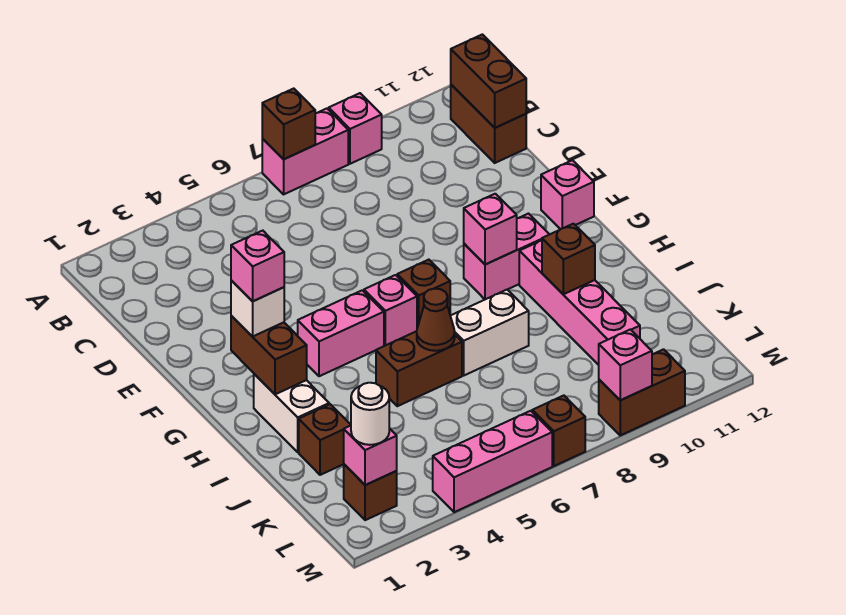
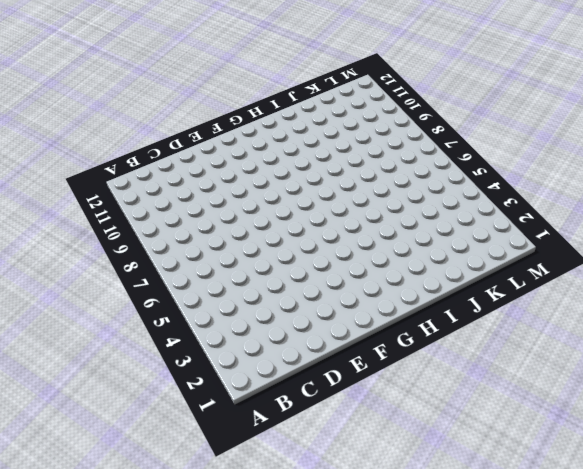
none -> pink brick A7:A8 level 1
none -> pink brick A9 level 1
none -> brown brick B12:C12 level 1

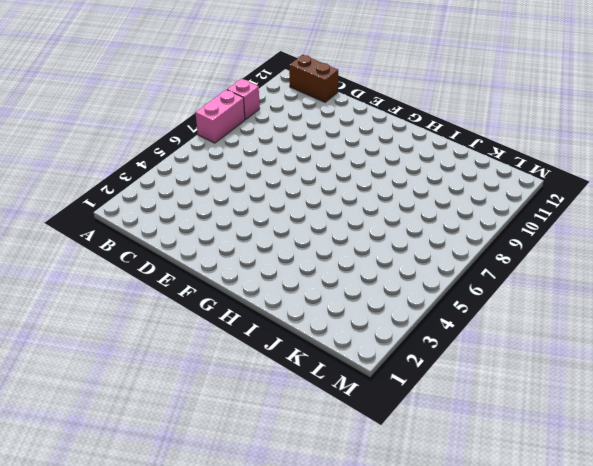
none -> pink brick F12 level 1
none -> pink brick G4:G5 level 1
none -> pink brick G6 level 1

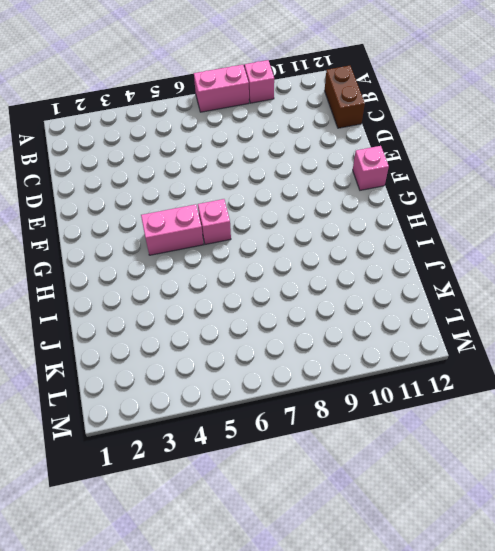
none -> brown brick G7 level 1
none -> pink brick G9:G10 level 1
none -> white brick H2:I2 level 1

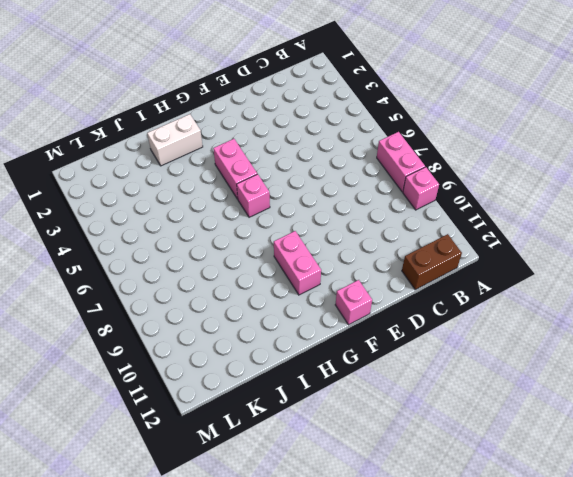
none -> brown brick G7 level 1
none -> pink brick H10:K10 level 1
none -> brown brick I5:I6 level 1

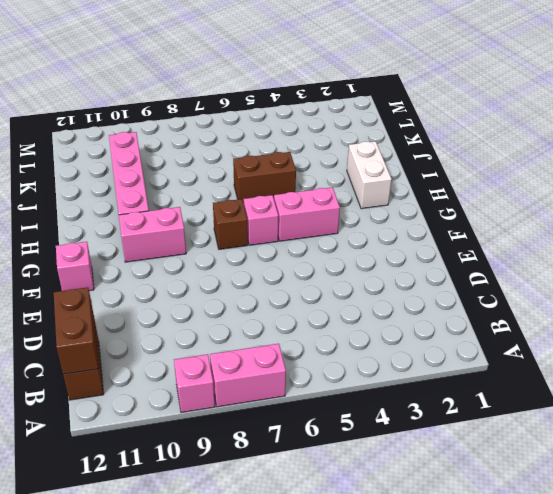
none -> white brick I7:I8 level 1
none -> brown brick J2 level 1
none -> brown brick L2 level 1

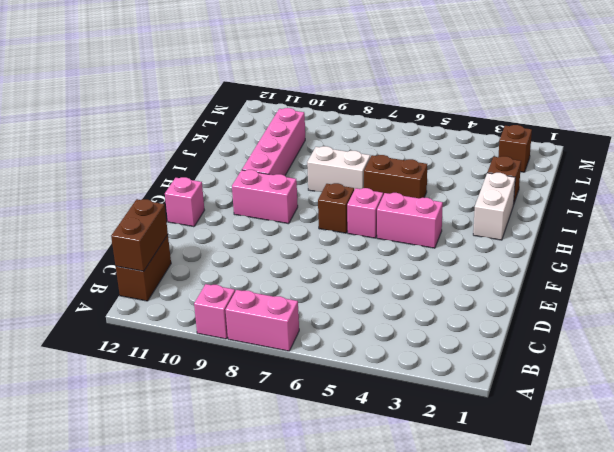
none -> pink brick M4:M6 level 1
none -> brown brick M7 level 1
none -> brown brick M9:M10 level 1

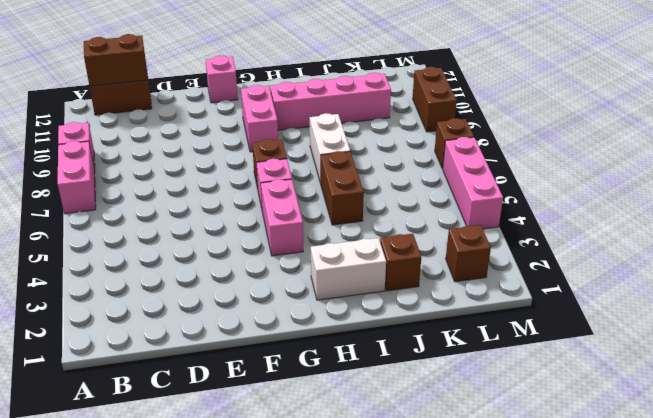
none -> brown brick A7 level 2
none -> brown brick G2:H2 level 2
none -> pink brick G9 level 2

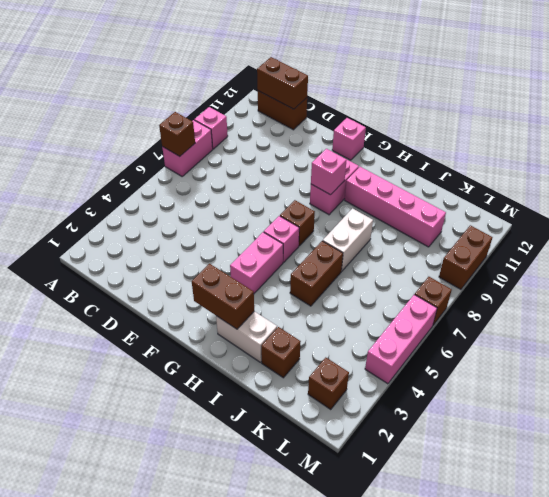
none -> brown cone I6 level 2
none -> brown brick I10 level 2
none -> pink brick L2 level 2

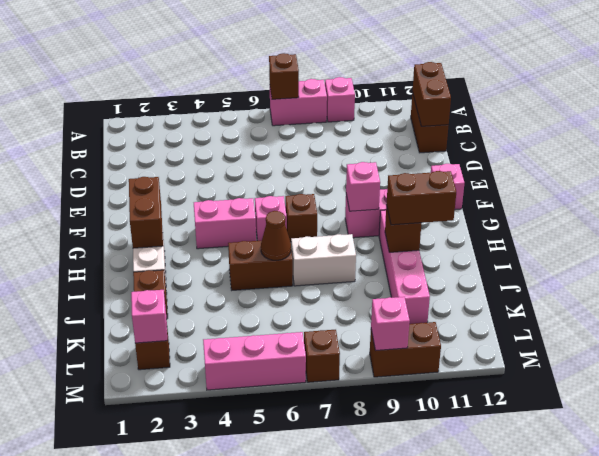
brown brick I10:I11 level 3 -> none
none -> white brick G2 level 3
none -> white round brick L2 level 3
none -> pink brick G2 level 4

